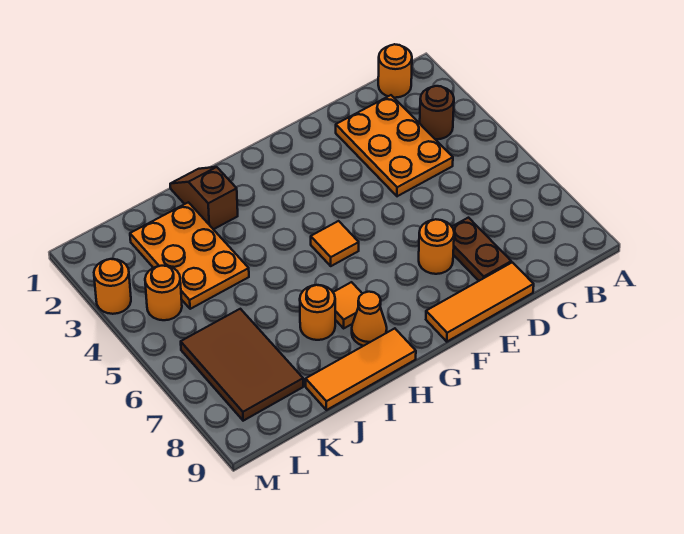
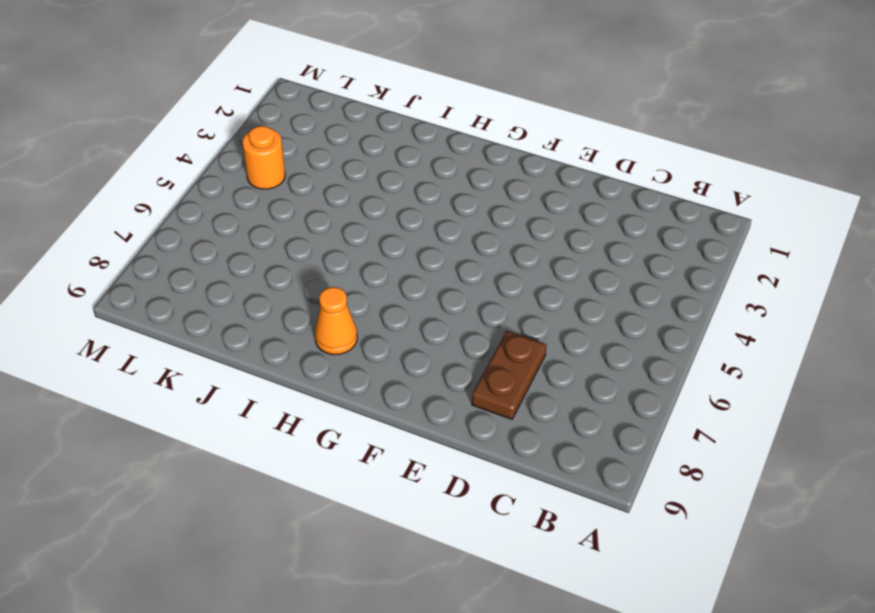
none -> orange round brick B1 level 1
none -> brown round brick B3 level 1
none -> orange plate C2:D4 level 1

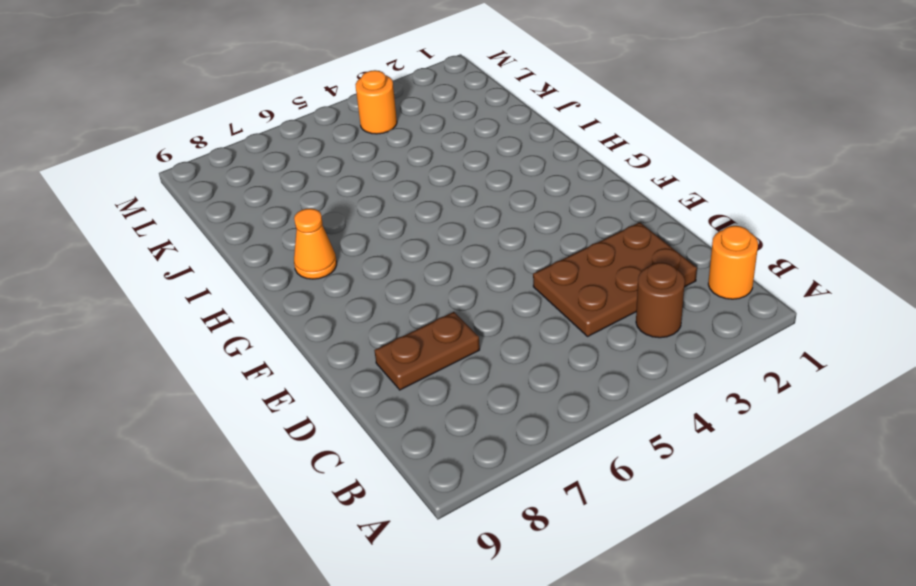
brown plate C2:D4 level 1 -> orange plate C2:D4 level 1
none -> orange tile D9:F9 level 1
none -> orange round brick E7 level 1
none -> orange tile G5 level 1

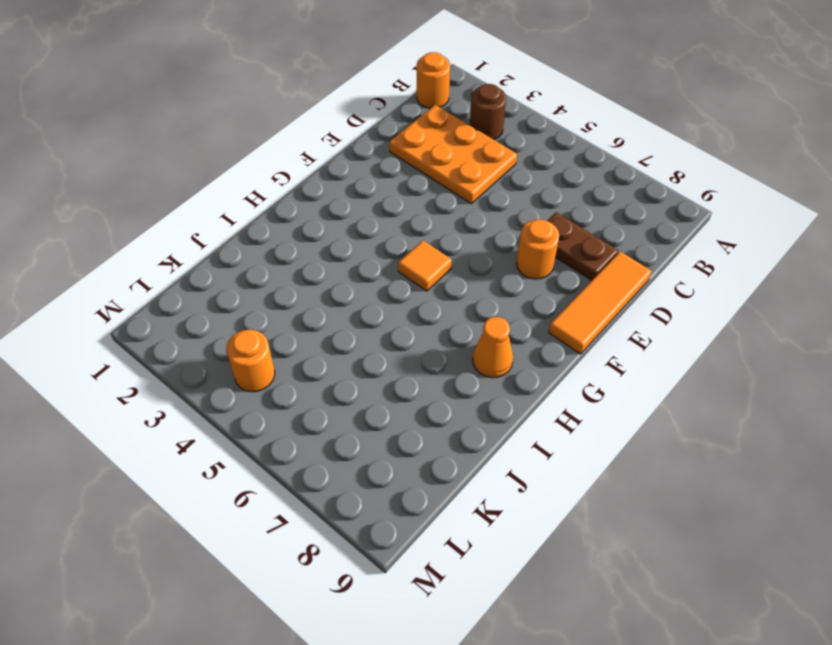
none -> orange tile H7 level 1
none -> orange tile H9:J9 level 1
none -> brown slope I1:I2 level 1 top 2

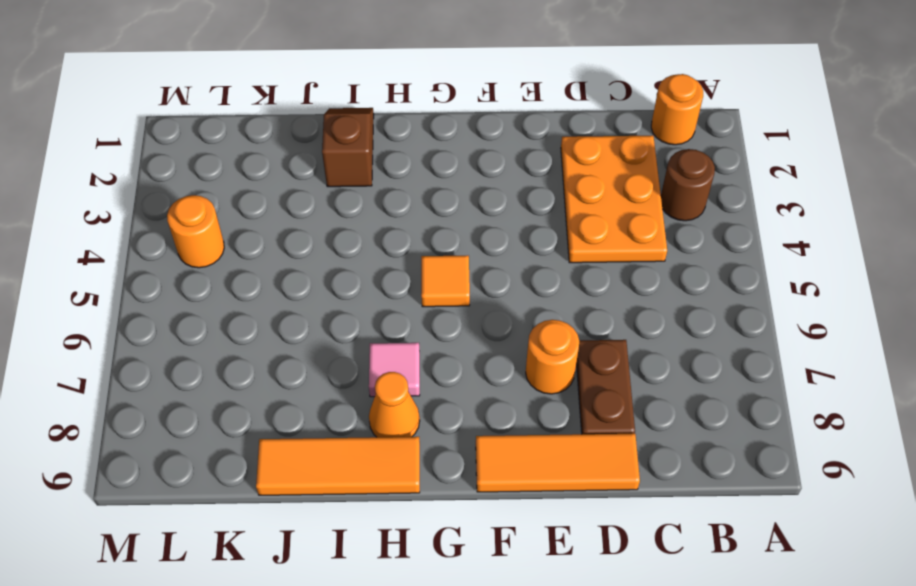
pink tile H7 level 1 -> orange tile H7 level 1
none -> orange round brick I7 level 1
none -> orange plate J2:K4 level 1
none -> brown tile K6:L8 level 1

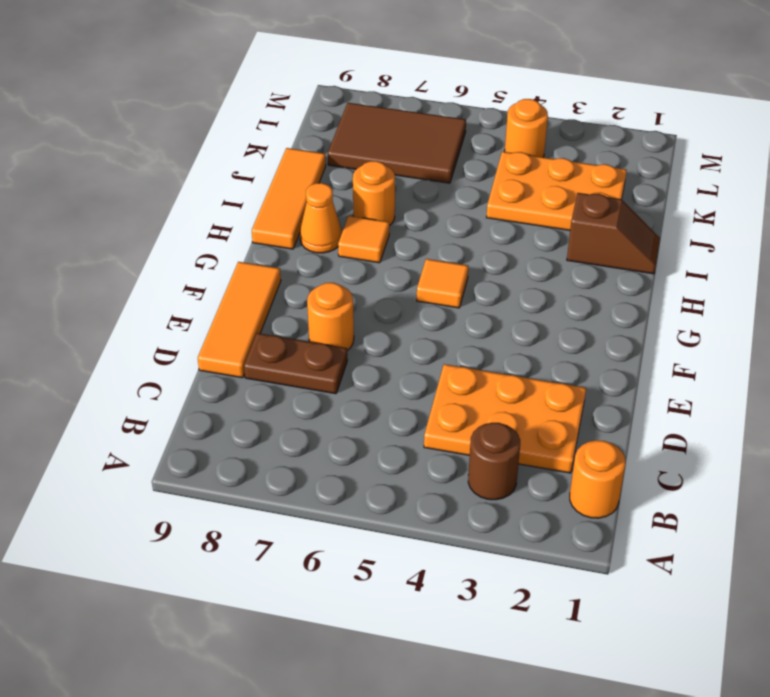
none -> orange round brick M3 level 1

